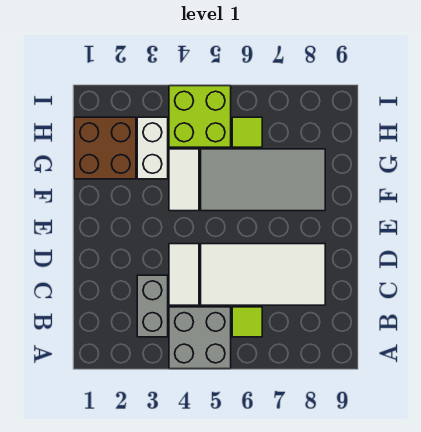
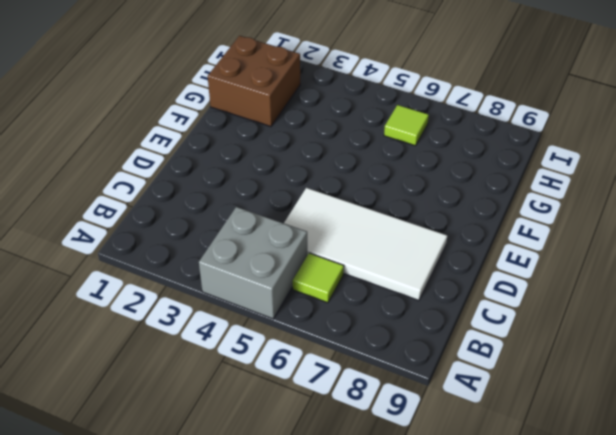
none -> grey brick B3:C3 level 1
none -> white tile C4:D4 level 1

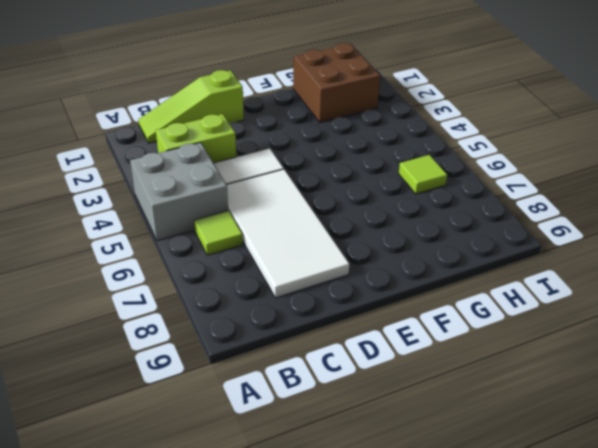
lime slope B1:D1 level 1 top D -> none
lime brick B3:C3 level 1 -> grey brick B3:C3 level 1
none -> white tile F4:G4 level 1
none -> grey tile F5:G8 level 1

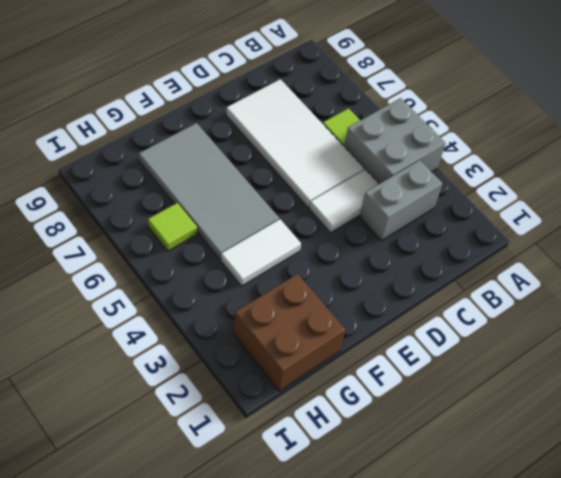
none -> white brick G3:H3 level 1
none -> lime brick H4:I5 level 1

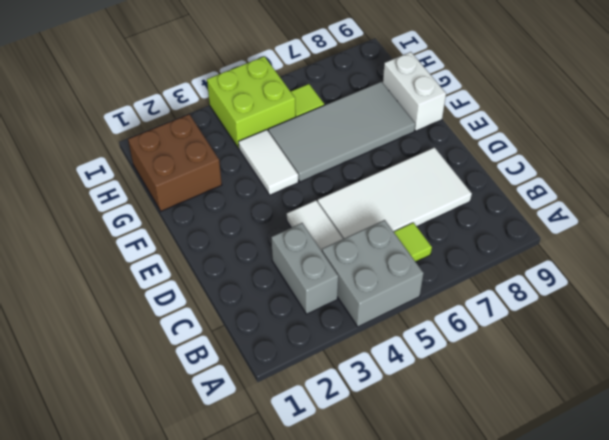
white brick F9:G9 level 1 -> white brick G3:H3 level 1

